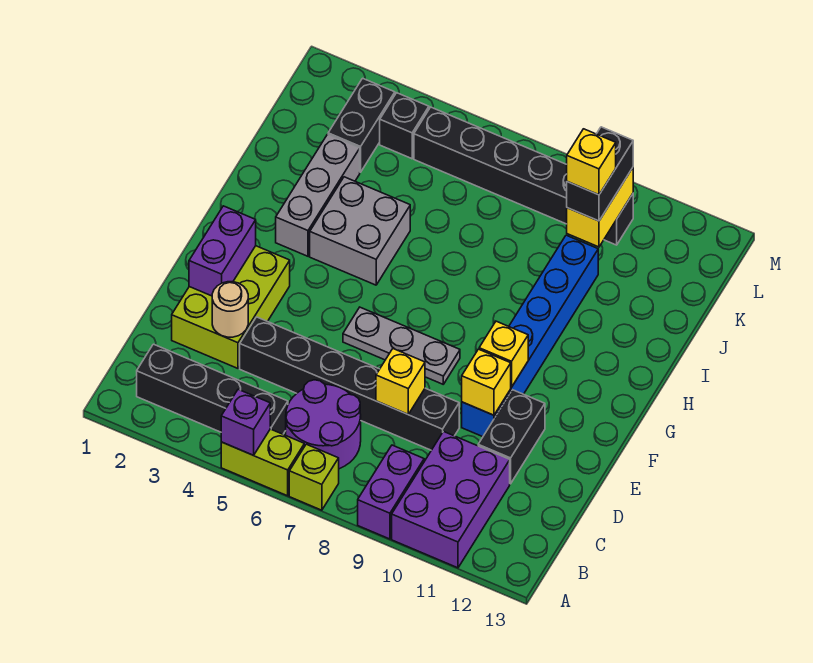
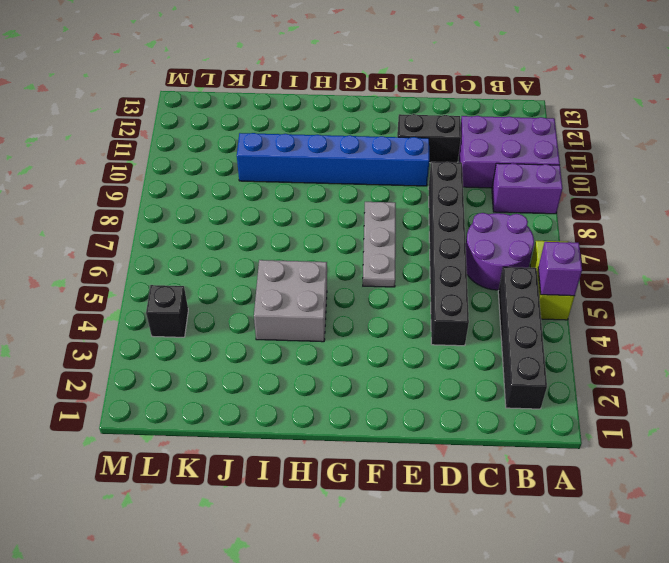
none -> lime brick A7 level 1
none -> lime brick D2:F3 level 1
none -> grey brick H3:J3 level 1

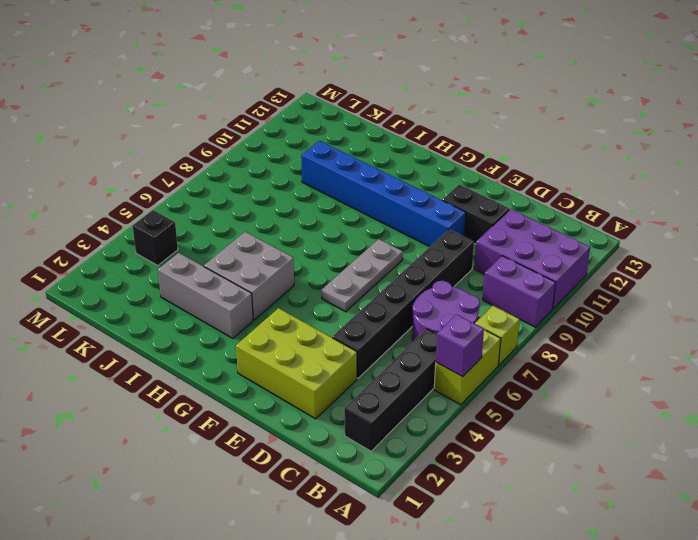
none -> black brick K3:L3 level 1
none -> black brick L5:L10 level 1
none -> tan round brick D3 level 2

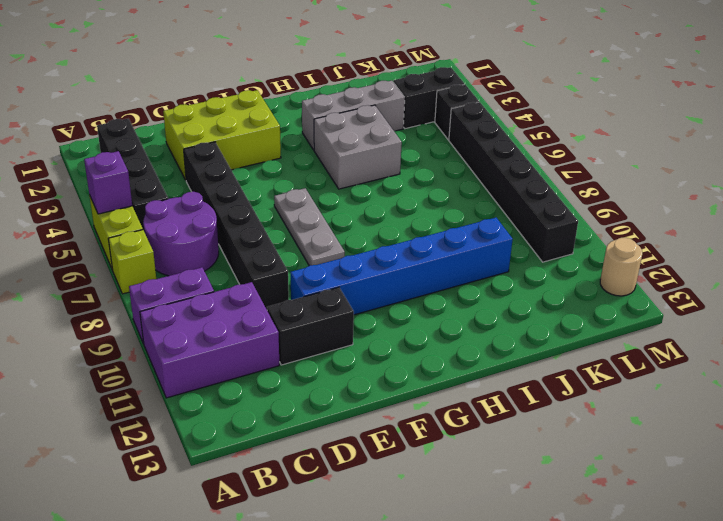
tan round brick M12 level 1 -> tan round brick D3 level 2
none -> yellow brick D8 level 2
none -> purple brick E2:F2 level 2
none -> yellow brick E10 level 2

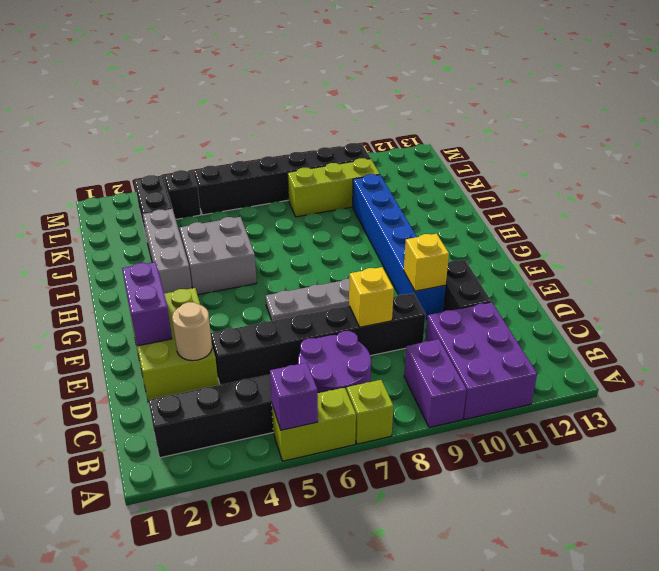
lime brick K8:K10 level 1 -> none
none -> yellow brick F10 level 2
none -> yellow brick K10:L10 level 2
none -> black brick K10:L10 level 3

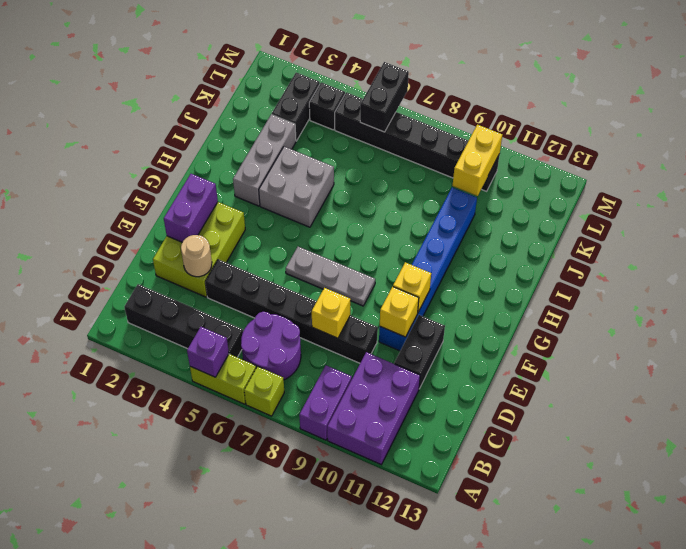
black brick L6:M6 level 2 -> black brick K10:L10 level 3
none -> yellow brick K10 level 4

